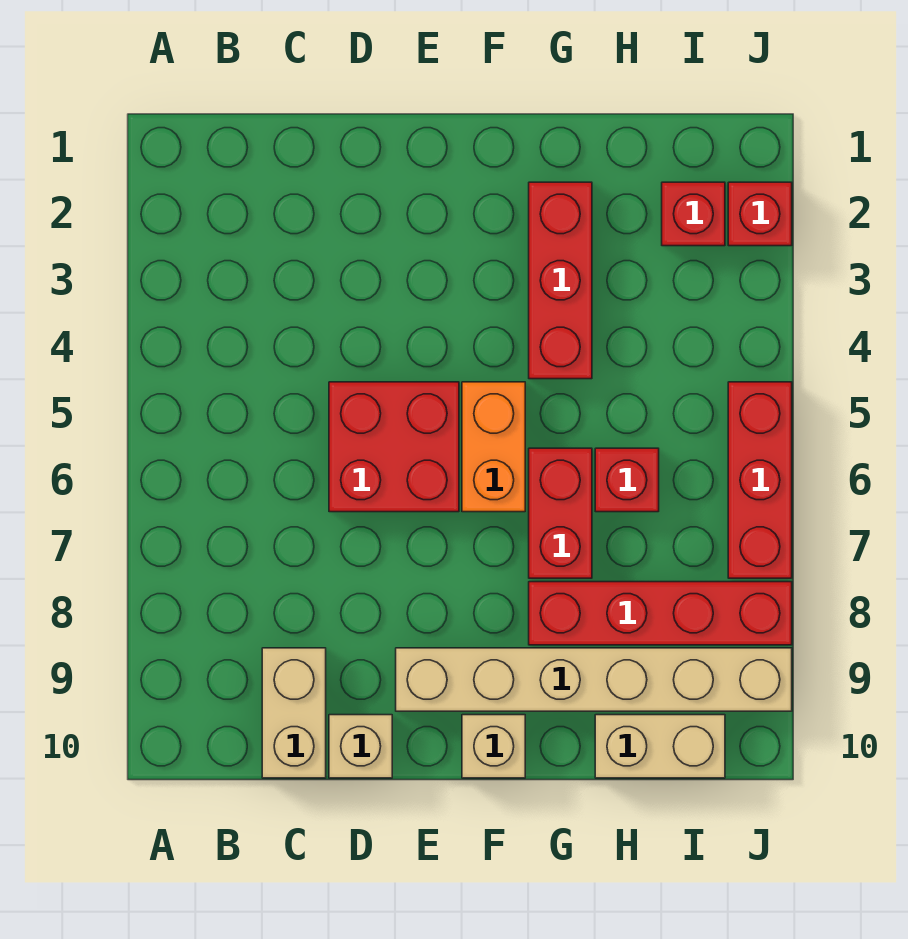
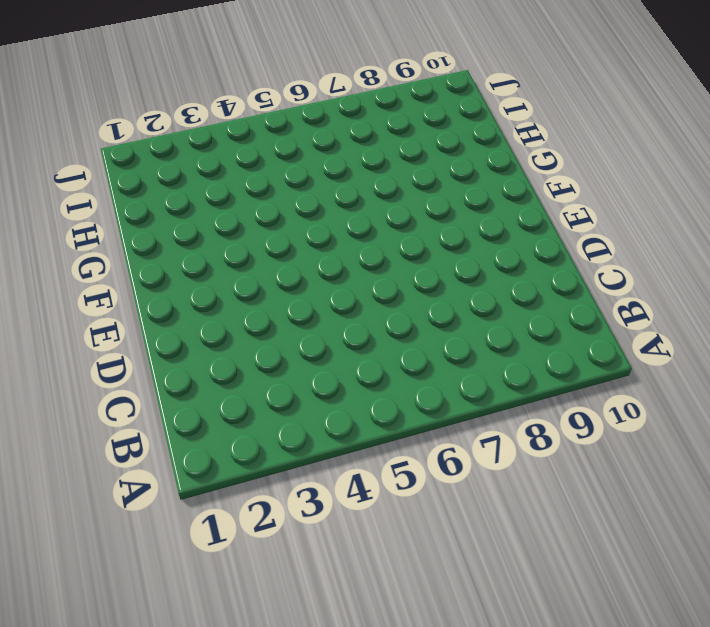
none -> tan brick C9:C10 level 1
none -> red brick D5:E6 level 1
none -> tan brick D10 level 1

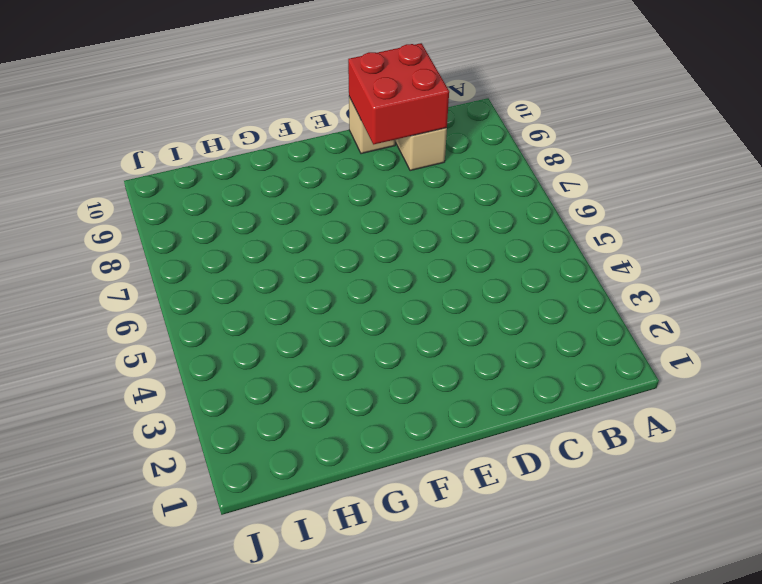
red brick C9:D10 level 2 -> red brick D5:E6 level 1
none -> tan brick E9:J9 level 1
none -> orange brick F5:F6 level 1
none -> tan brick F10 level 1

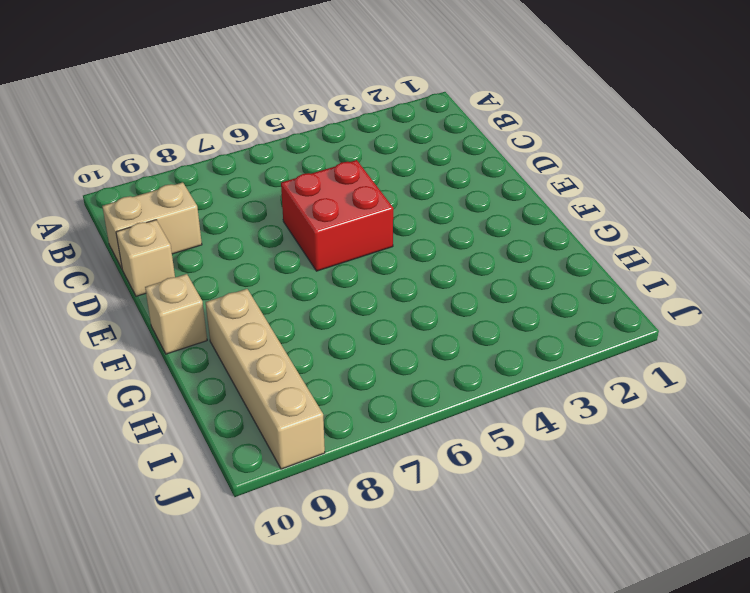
tan brick G9:J9 level 1 -> tan brick E9:J9 level 1
none -> orange brick F5:F6 level 1
none -> red brick G2:G4 level 1
none -> red brick G6:G7 level 1

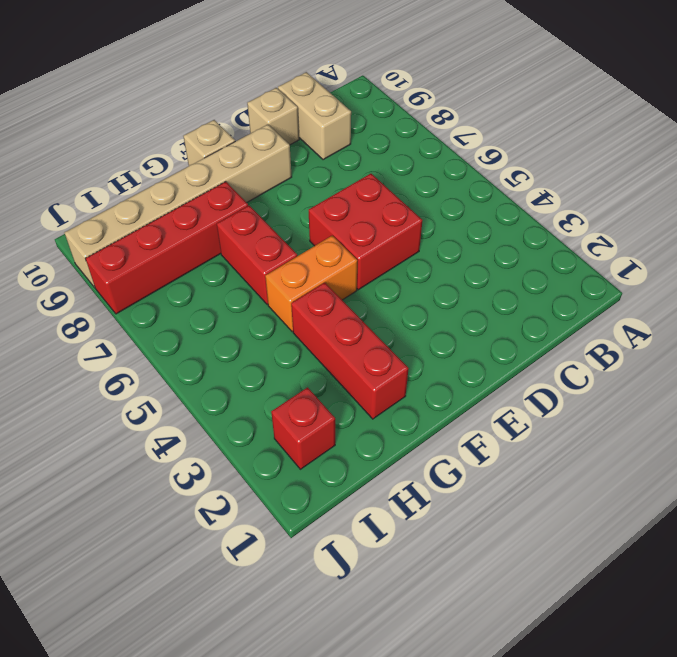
orange brick F5:G5 level 1 -> orange brick F5:F6 level 1
none -> red brick H6 level 1
none -> tan brick H10:I10 level 1
none -> red brick J2 level 1

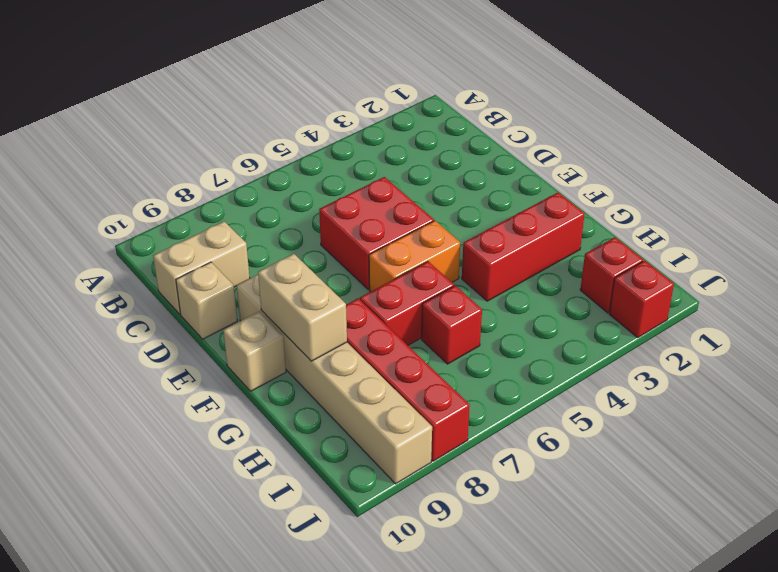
tan brick F9:G9 level 2 -> tan brick H10:I10 level 1
none -> red brick J5:J7 level 1

